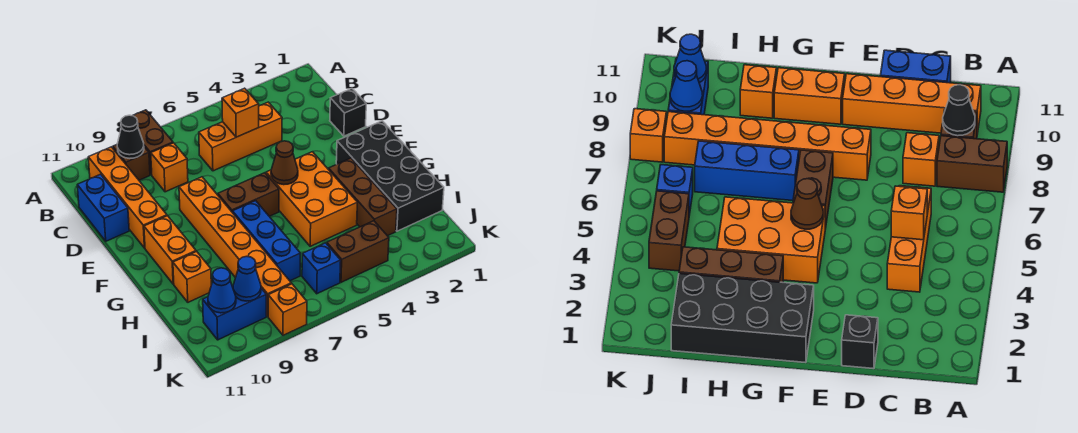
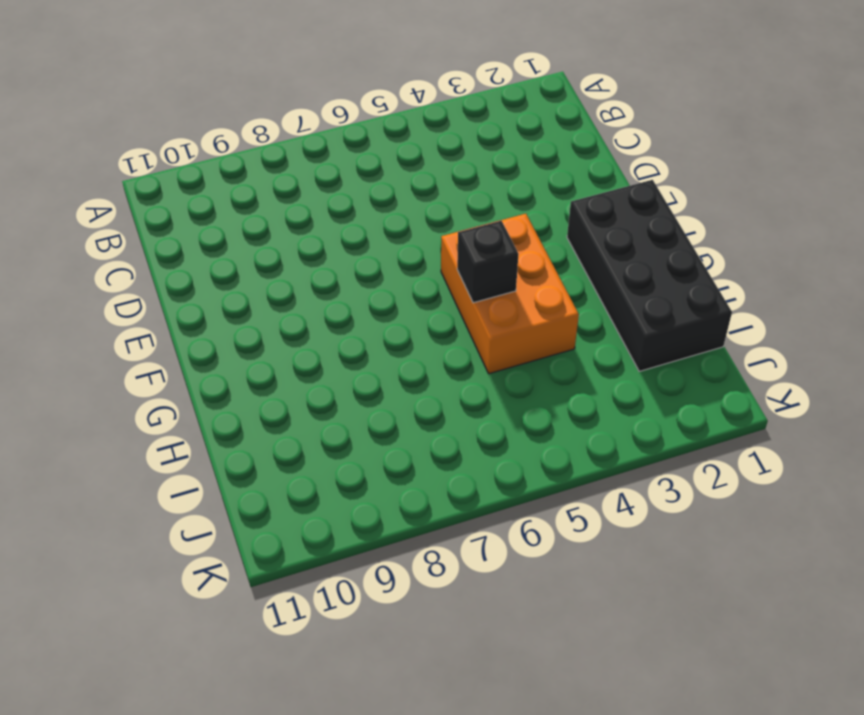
black brick G5 level 2 -> black brick D1 level 1
none -> brown brick A8:B8 level 1
none -> brown brick B9 level 1
none -> orange brick B10:E10 level 1

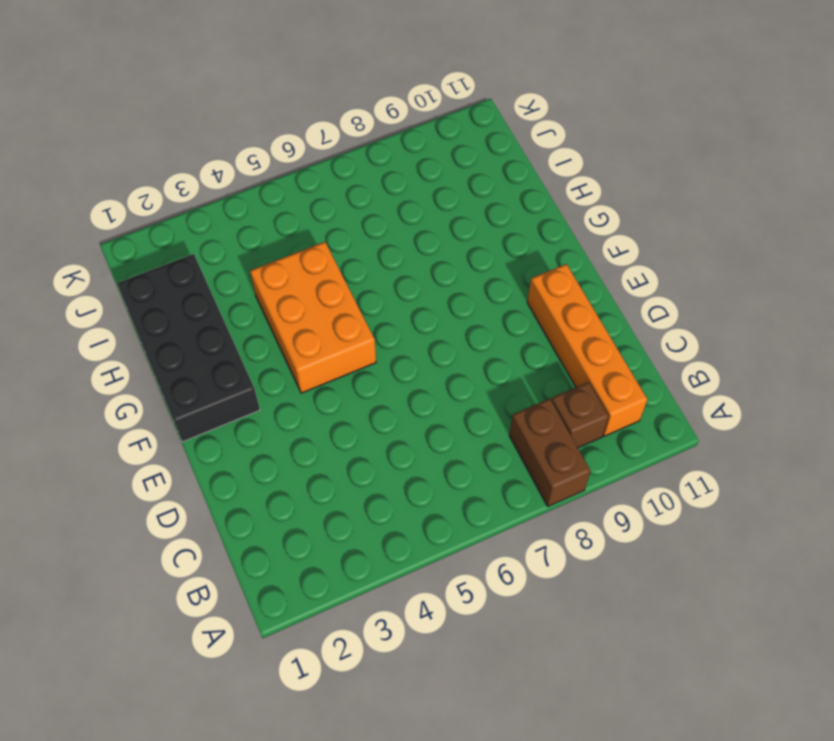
none -> orange brick C4:C6 level 1
none -> orange brick C8 level 1
none -> blue brick C11:D11 level 1

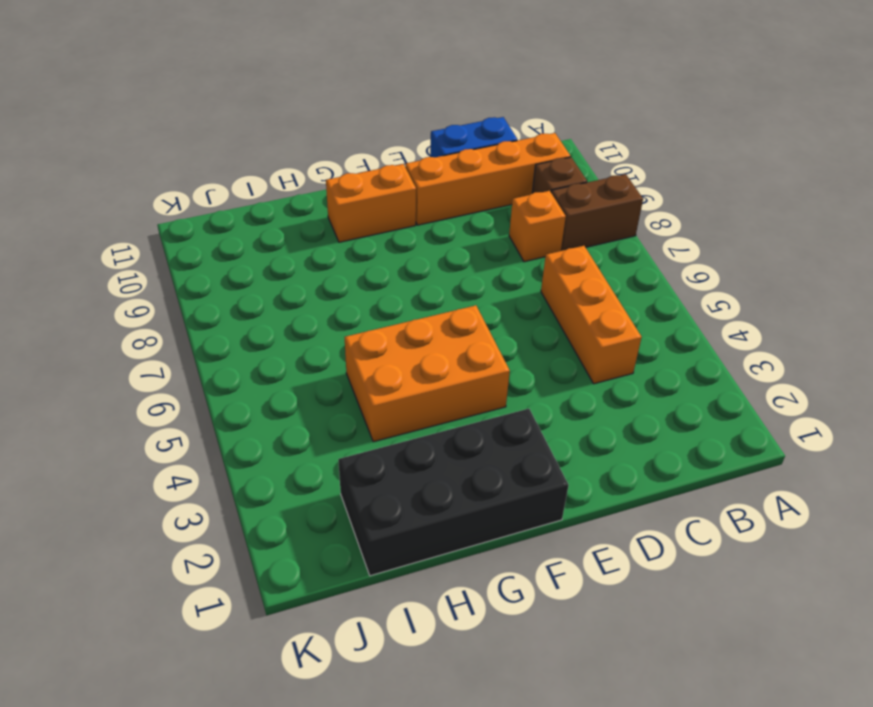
none -> black brick D1 level 1
none -> orange brick E8:J8 level 1
none -> brown brick F6:F7 level 1

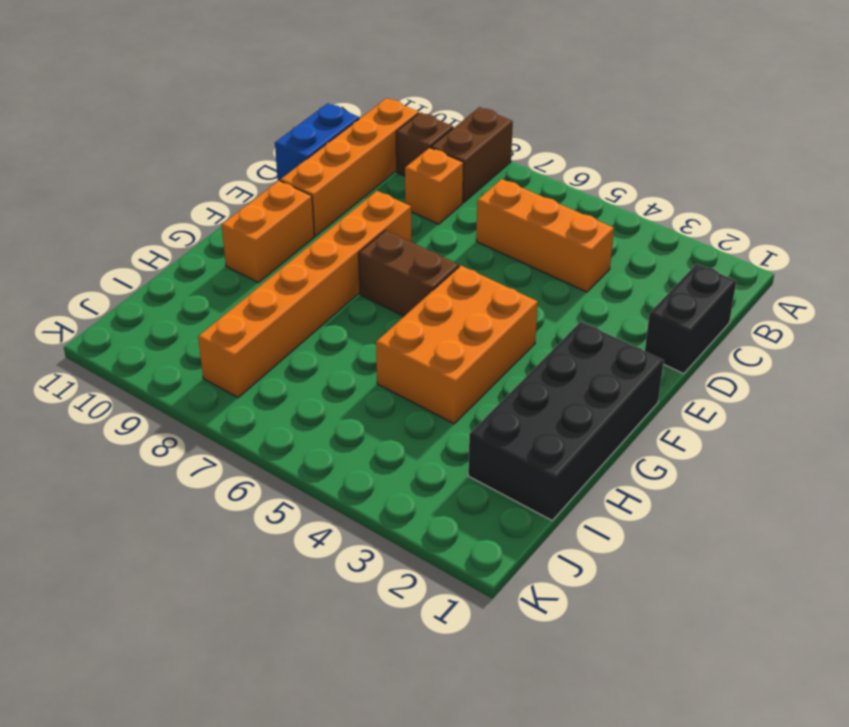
black brick C1:D1 level 1 -> black brick D1 level 1
none -> brown brick G3:I3 level 1
none -> blue brick G7:I7 level 1
none -> orange brick H10 level 1

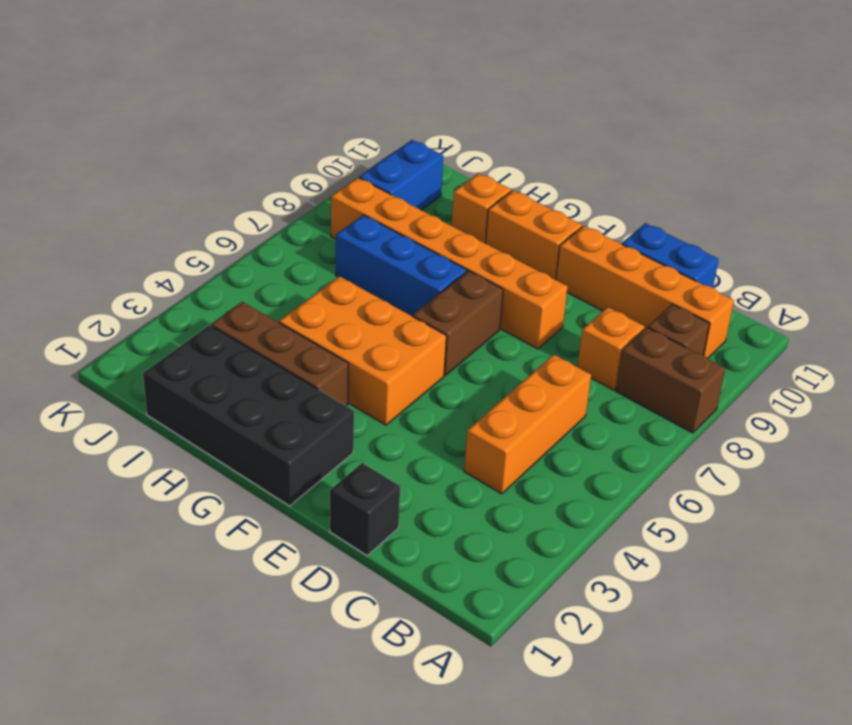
none -> brown brick J4:J5 level 1
none -> blue brick J6 level 1
none -> orange brick K8 level 1

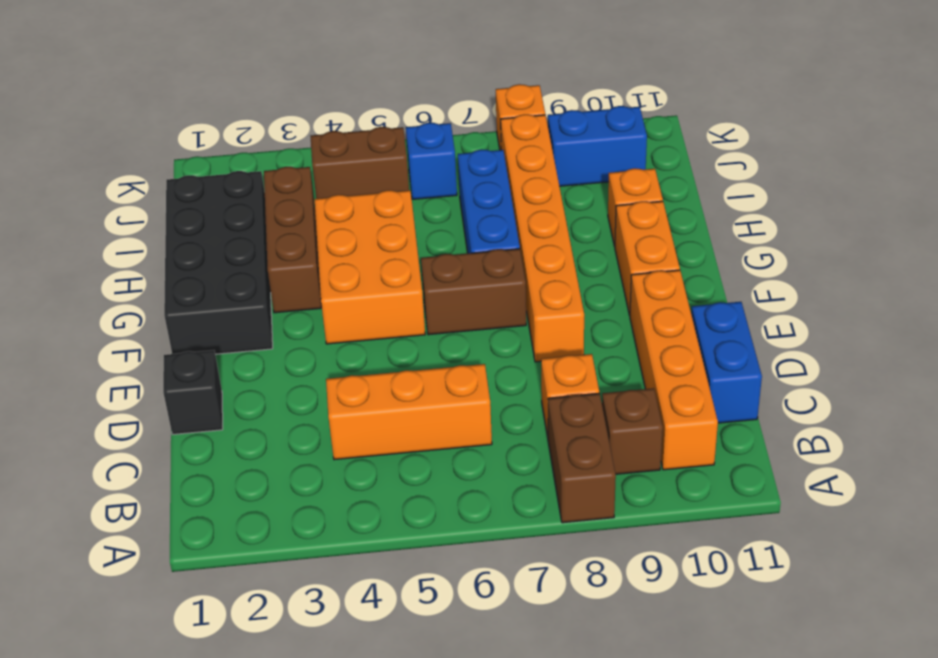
none -> black cone B9 level 2
none -> orange brick C5 level 2
none -> brown cone F5 level 2

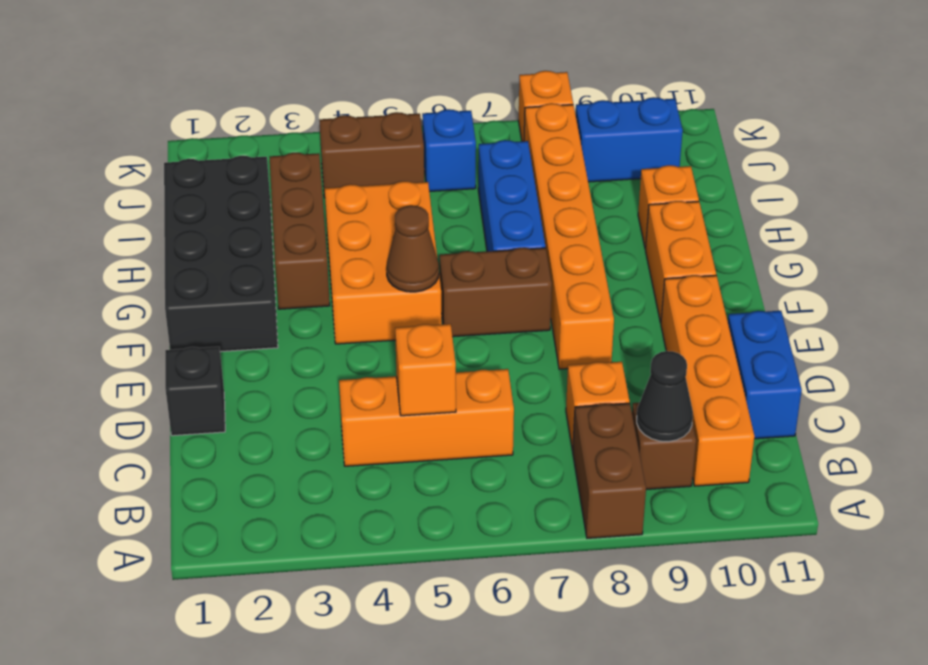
none -> blue cone J9 level 2
none -> blue cone J10 level 2

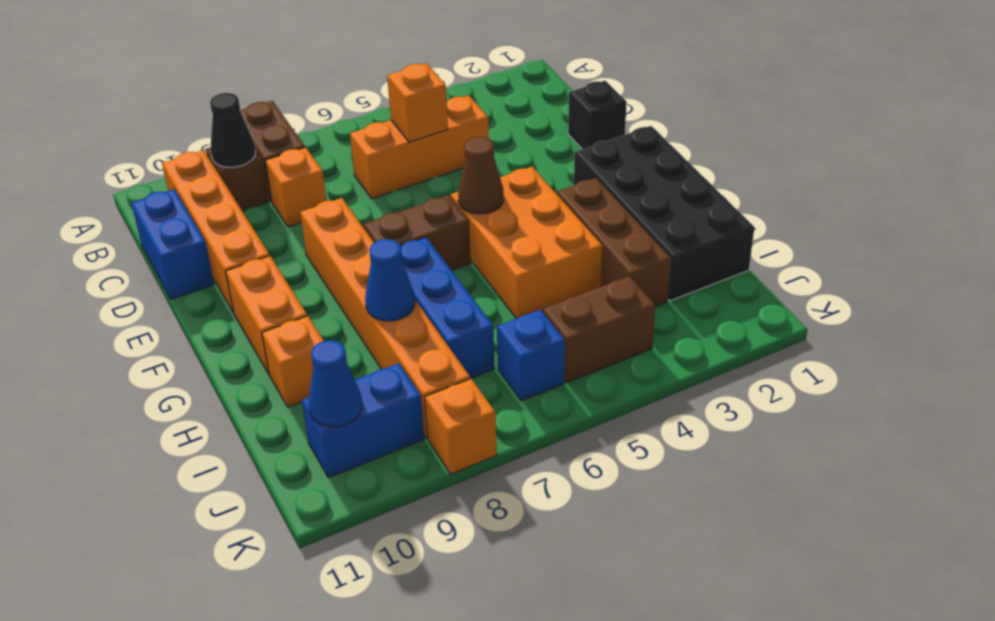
blue cone H8 level 2 -> blue cone J9 level 2

